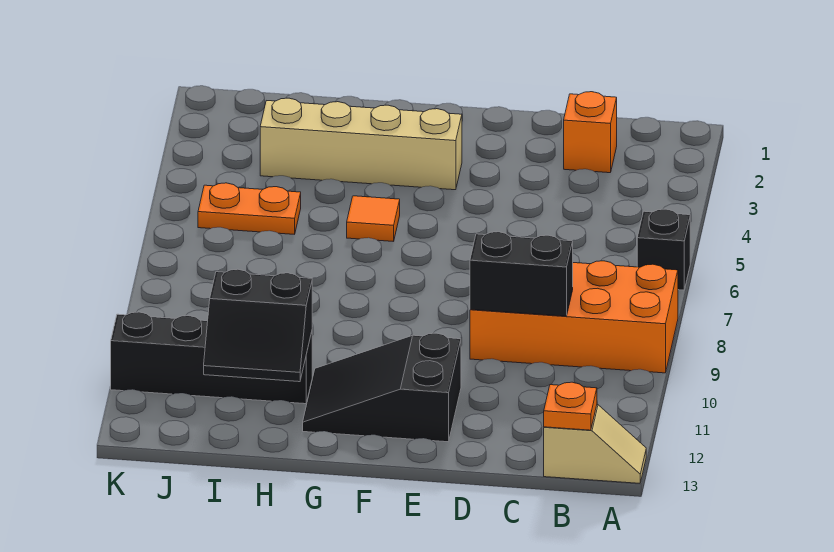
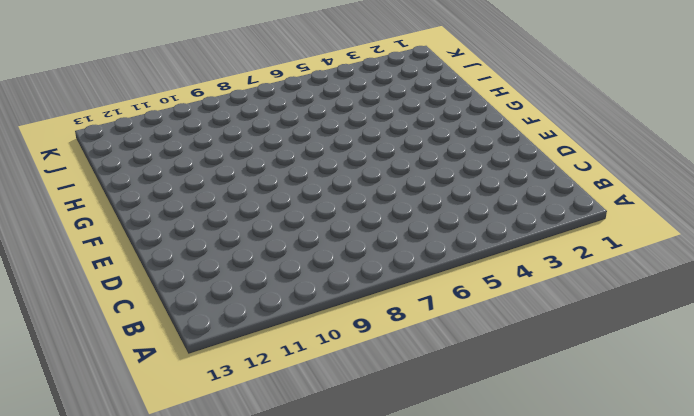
none -> black brick A6 level 1
none -> orange brick A8:D9 level 1
none -> tan slope A13:B13 level 1 top B

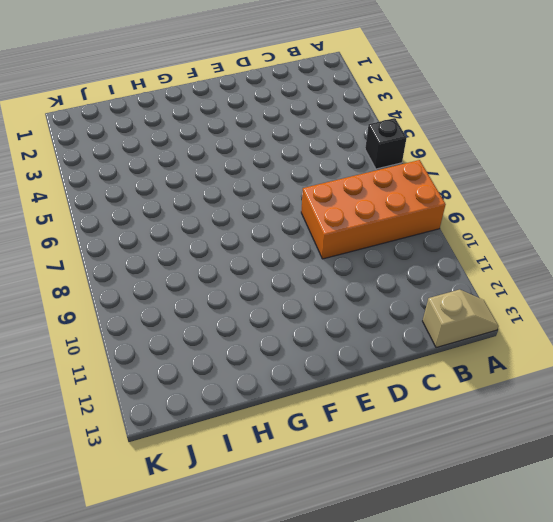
none -> orange brick C2 level 1
none -> black slope E11:G12 level 1 top E
none -> tan brick F3:I3 level 1

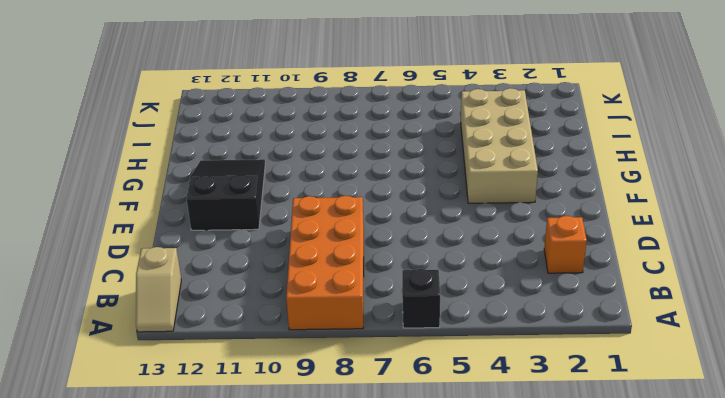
tan brick F3:I4 level 1 -> tan brick F3:I3 level 1
none -> orange tile G5 level 1
none -> black brick H11:K11 level 1
none -> orange plate I5:J5 level 1

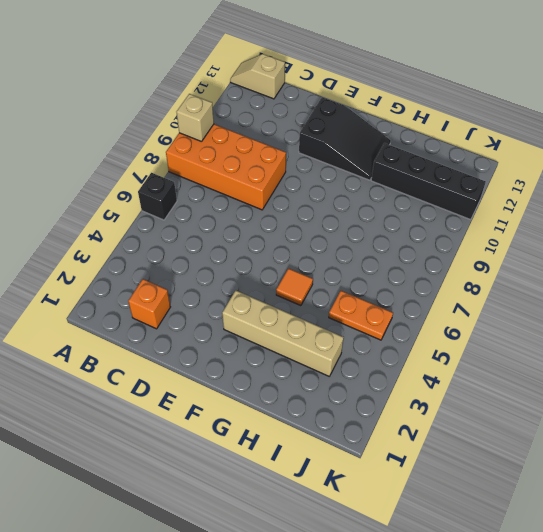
tan brick A9 level 2 -> none
none -> orange plate B13 level 2
none -> black brick C9:D9 level 2
none -> black slope H11:I12 level 2 top 11

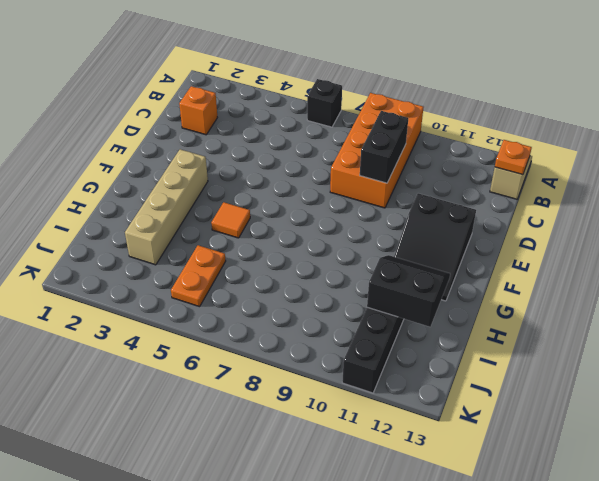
black slope H11:I12 level 2 top I -> black slope H11:I12 level 2 top 11

